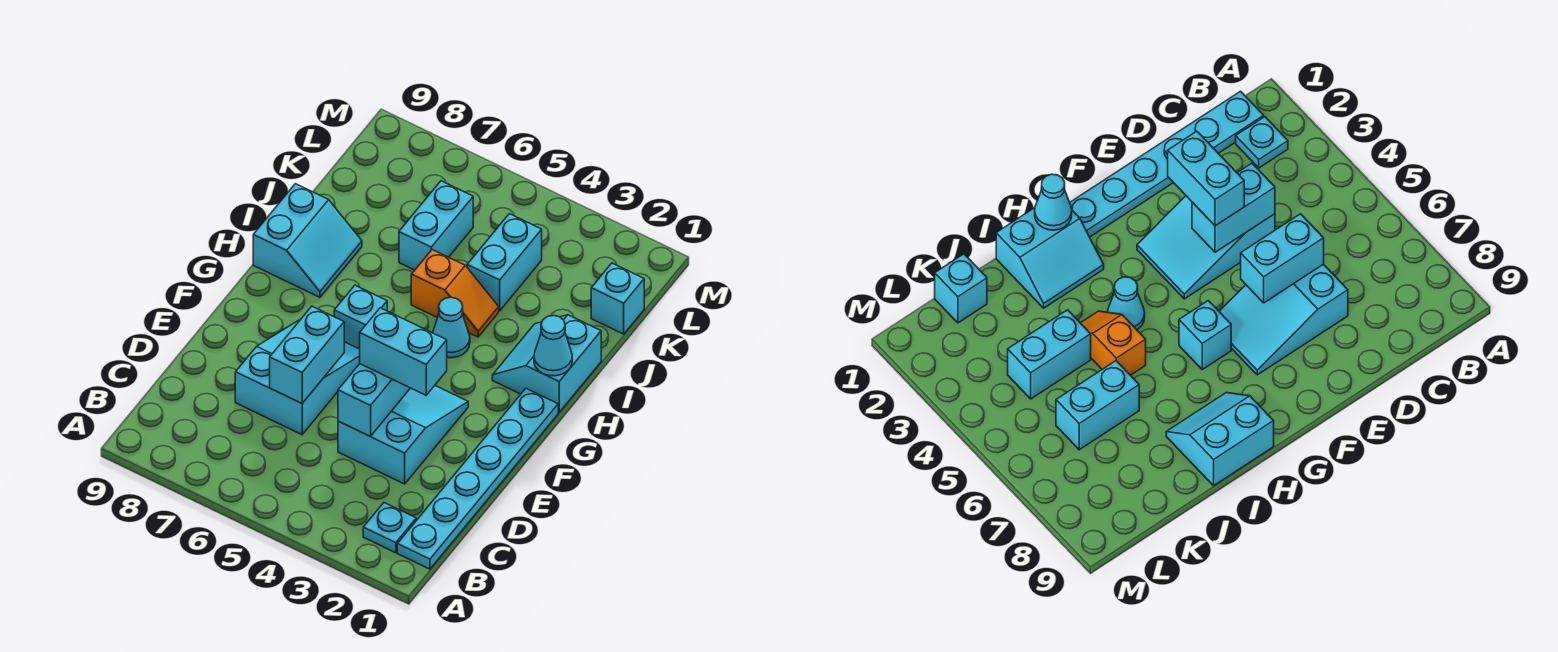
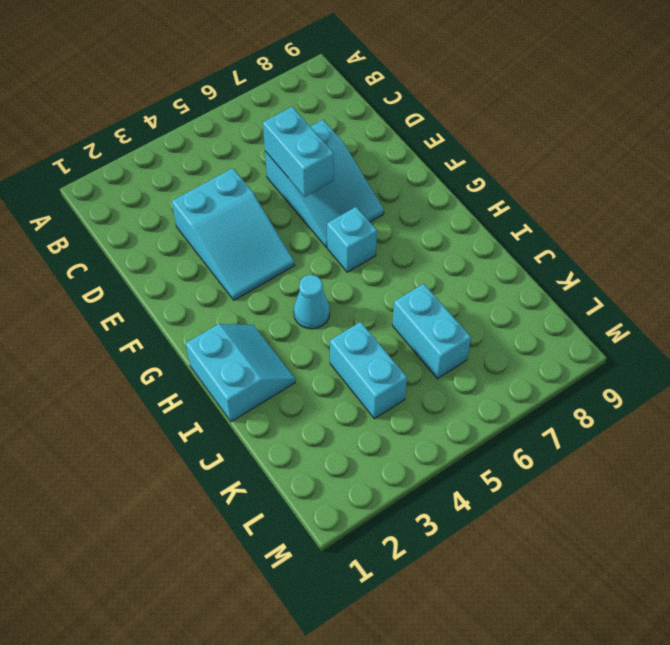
none -> cyan plate B1:G1 level 1
none -> cyan plate B2 level 1
none -> cyan slope H8:I9 level 1 top 9

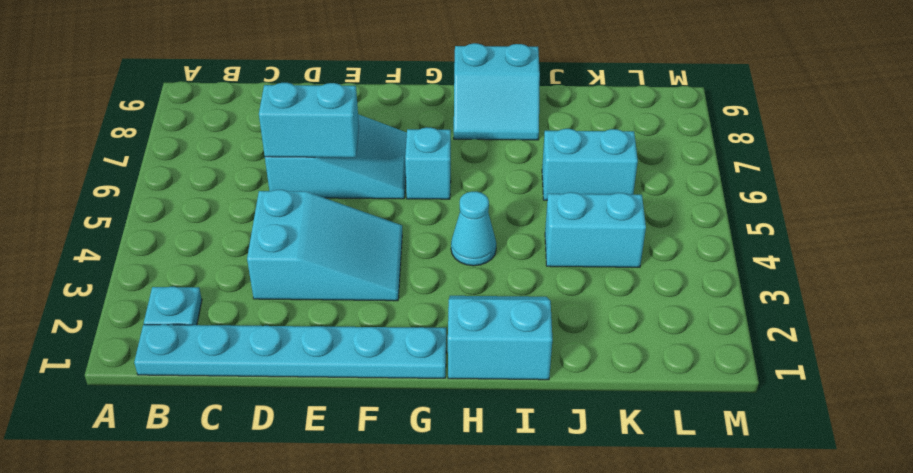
none -> orange slope I4:I5 level 1 top 5
none -> cyan brick K1 level 1
none -> cyan brick D4:E4 level 2

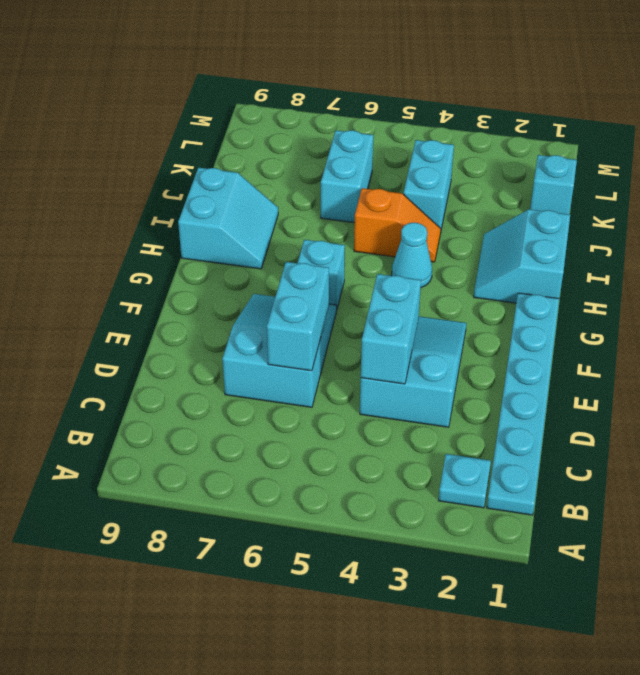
none -> cyan cone H1 level 2
none -> cyan brick E3:E4 level 3

